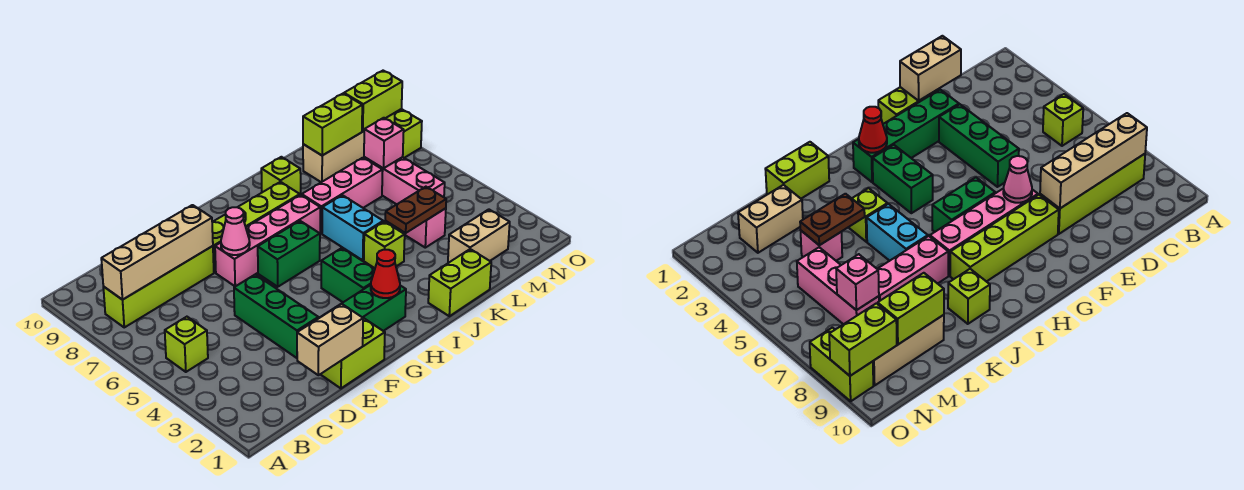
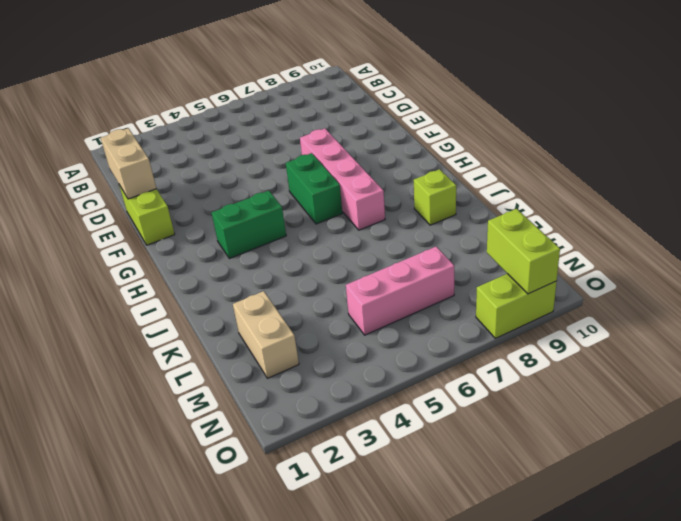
none -> lime brick B5 level 1
none -> lime brick B8:E8 level 1
none -> green brick E2:H2 level 1

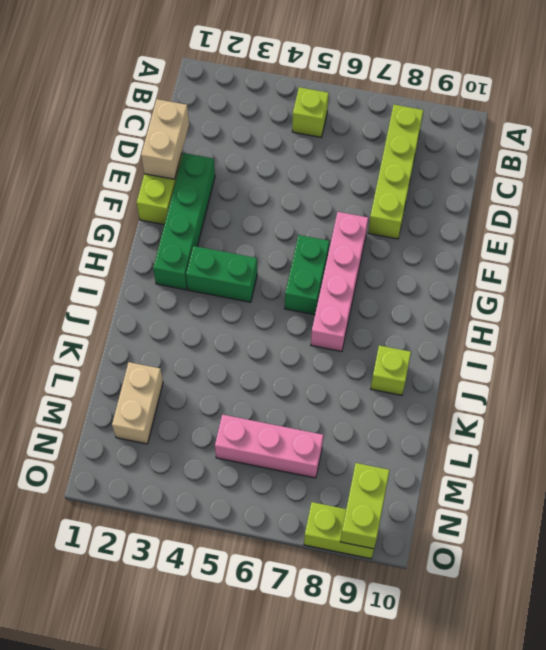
none -> green brick E3:E5 level 1
none -> lime brick F8:I8 level 1
none -> lime brick J1:K1 level 1

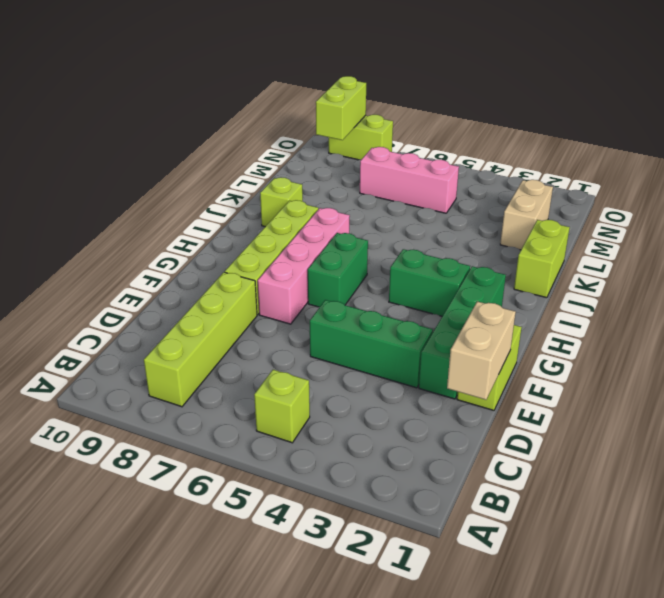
none -> lime brick J4 level 1
none -> cyan brick J5:J6 level 1
none -> pink brick J7:L7 level 1

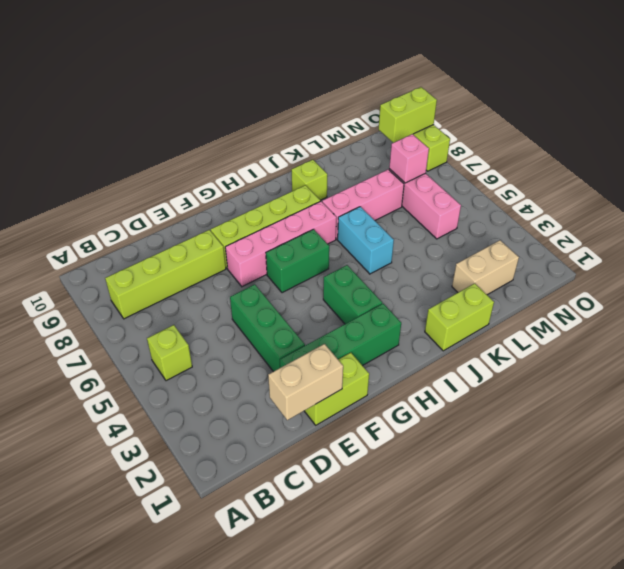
none -> lime brick J4 level 1
none -> pink brick L4 level 1
none -> tan brick L9:N9 level 1

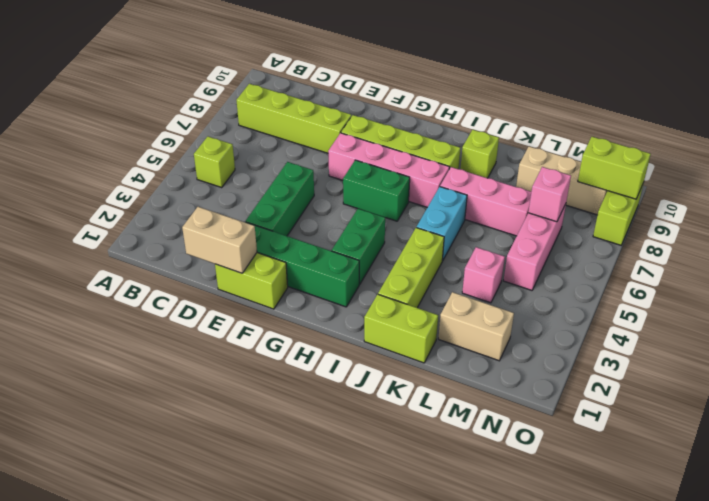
lime brick J2:J4 level 1 -> lime brick J4 level 1
none -> tan brick B8:E8 level 2
none -> pink cone F7 level 2
none -> red cone H2 level 2

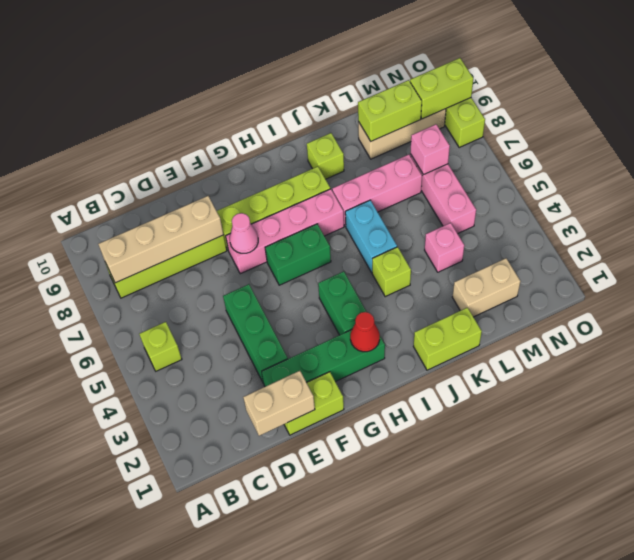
none -> brown plate K4:L4 level 2

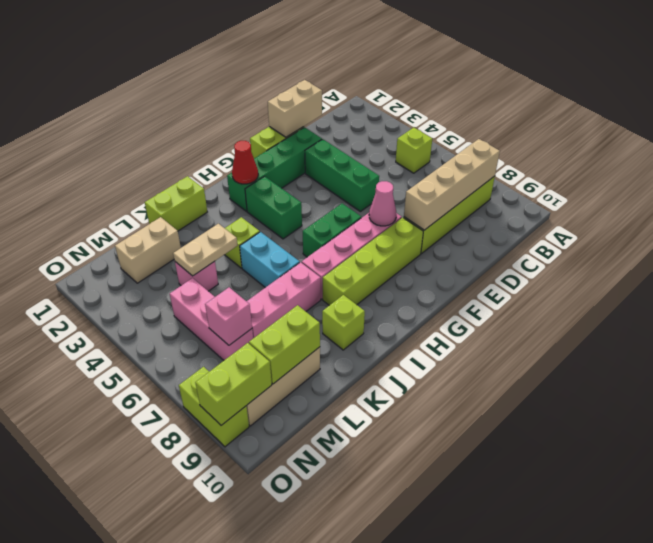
tan plate K4:L4 level 2 -> brown plate K4:L4 level 2

